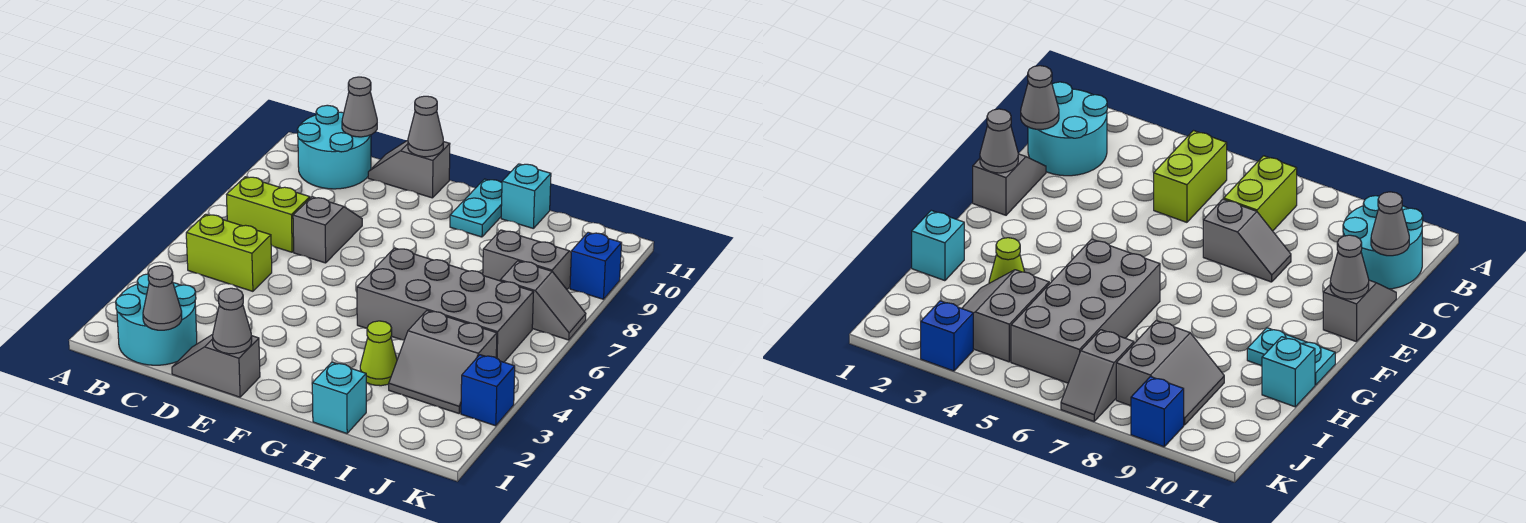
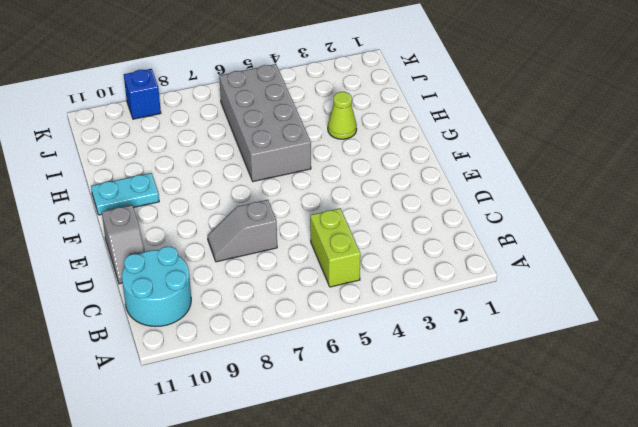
none -> cyan round brick B1:C2 level 1
none -> lime brick B7:C7 level 1
none -> grey slope D1:E1 level 1 top E

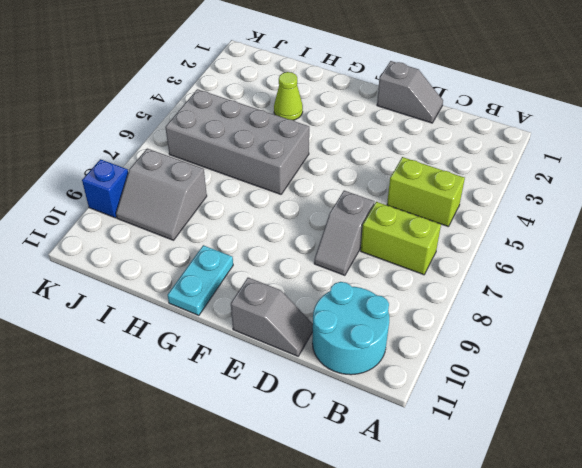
none -> cyan round brick B1:C2 level 1
none -> cyan brick H1 level 1
none -> cyan brick H11 level 1

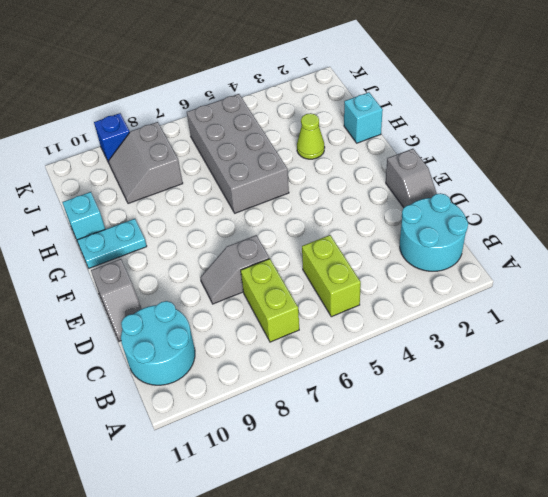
none -> grey slope I3:J4 level 1 top 4
none -> grey slope J7:K7 level 1 top J
none -> blue brick K3 level 1

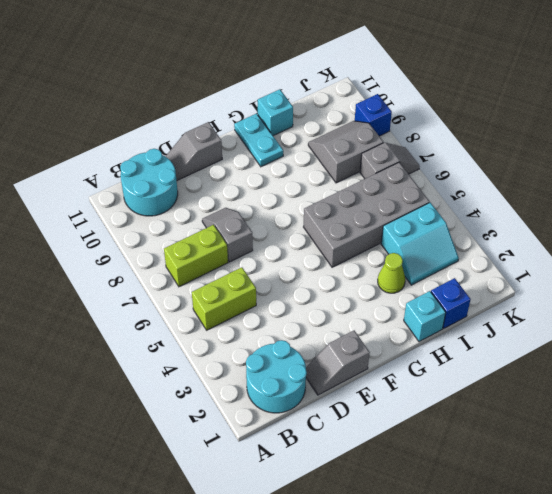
blue brick I1 level 1 -> blue brick K3 level 1
cyan slope I3:J4 level 1 top 4 -> grey slope I3:J4 level 1 top 4
none -> grey cone C1 level 2
none -> grey cone C11 level 2
none -> grey cone E1 level 2

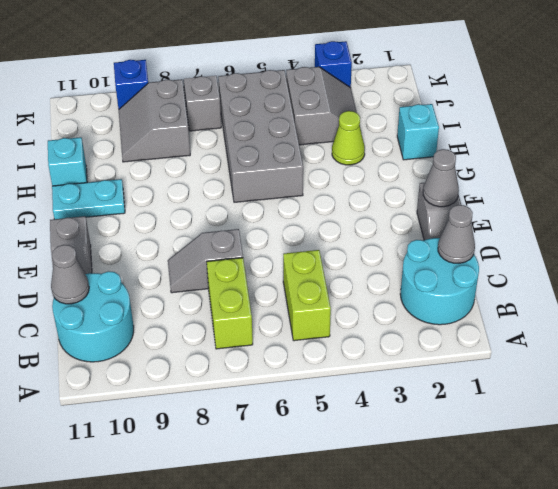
none -> grey cone E11 level 2

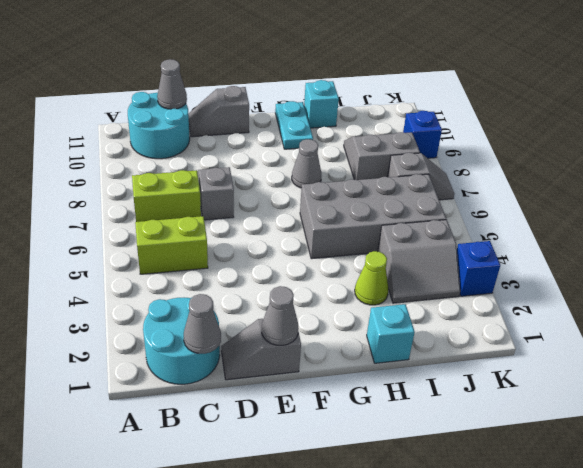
grey cone G8 level 1 -> grey cone E11 level 2

